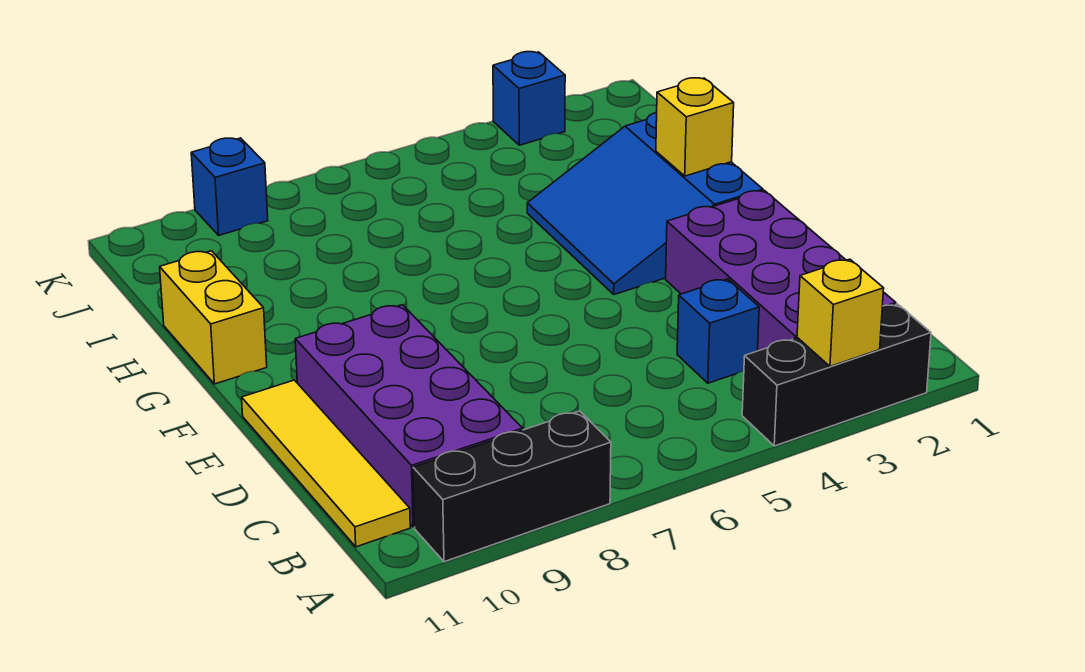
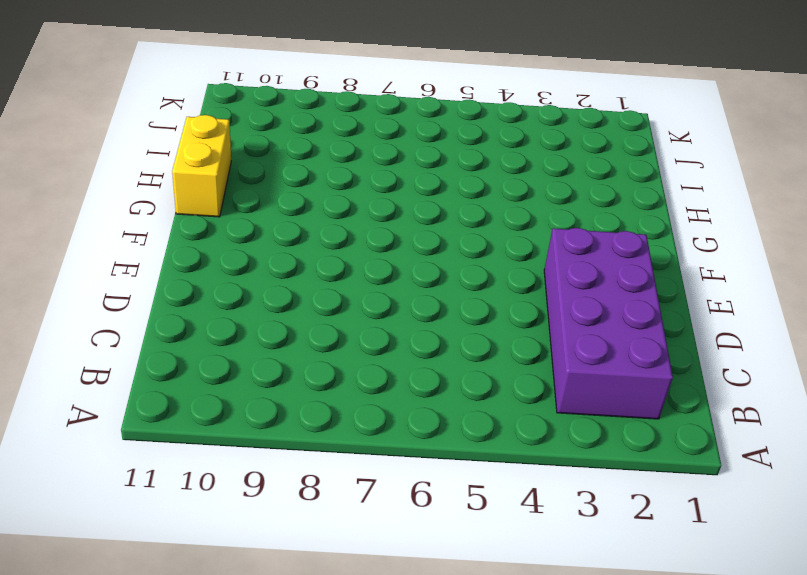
none -> black brick A2:A4 level 1
none -> black brick A8:A10 level 1
none -> purple brick B9:E10 level 1

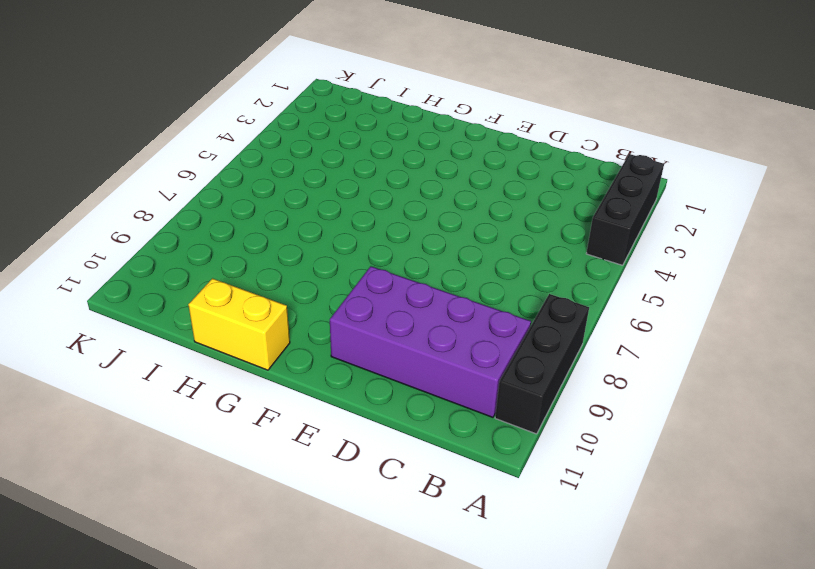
none -> purple brick B2:E3 level 1
none -> yellow tile B11:E11 level 1
none -> blue brick C4 level 1

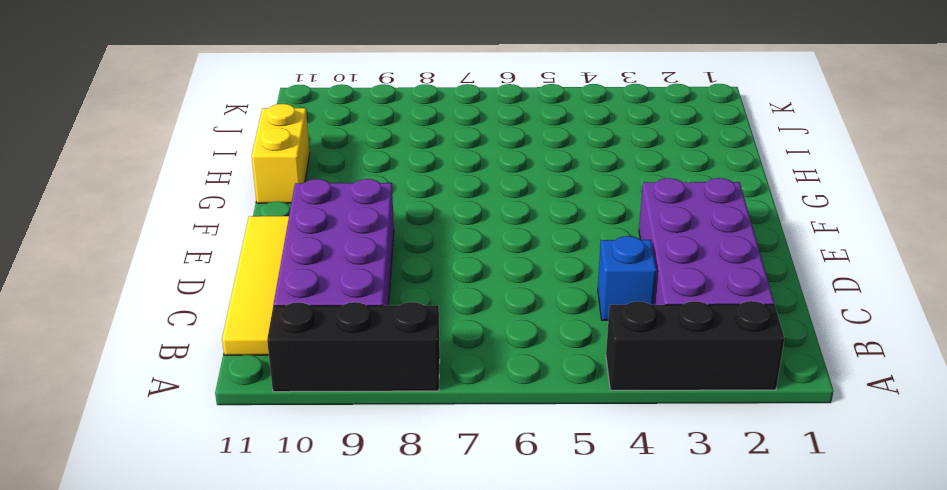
none -> blue slope F2:H4 level 1 top 2
none -> blue brick K3 level 1
none -> blue brick K9 level 1

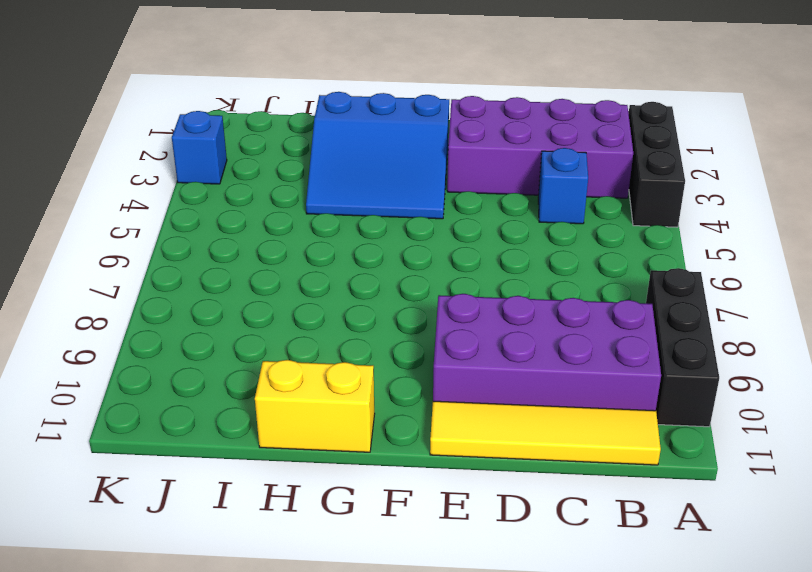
none -> blue brick K9 level 1
none -> yellow brick A3 level 2
none -> yellow brick G2 level 2

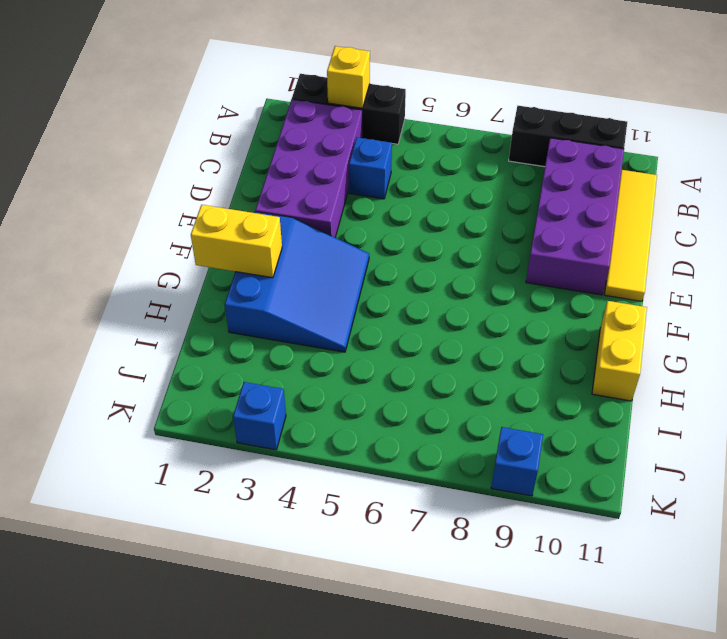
yellow brick G1:G2 level 2 -> yellow brick G2 level 2

